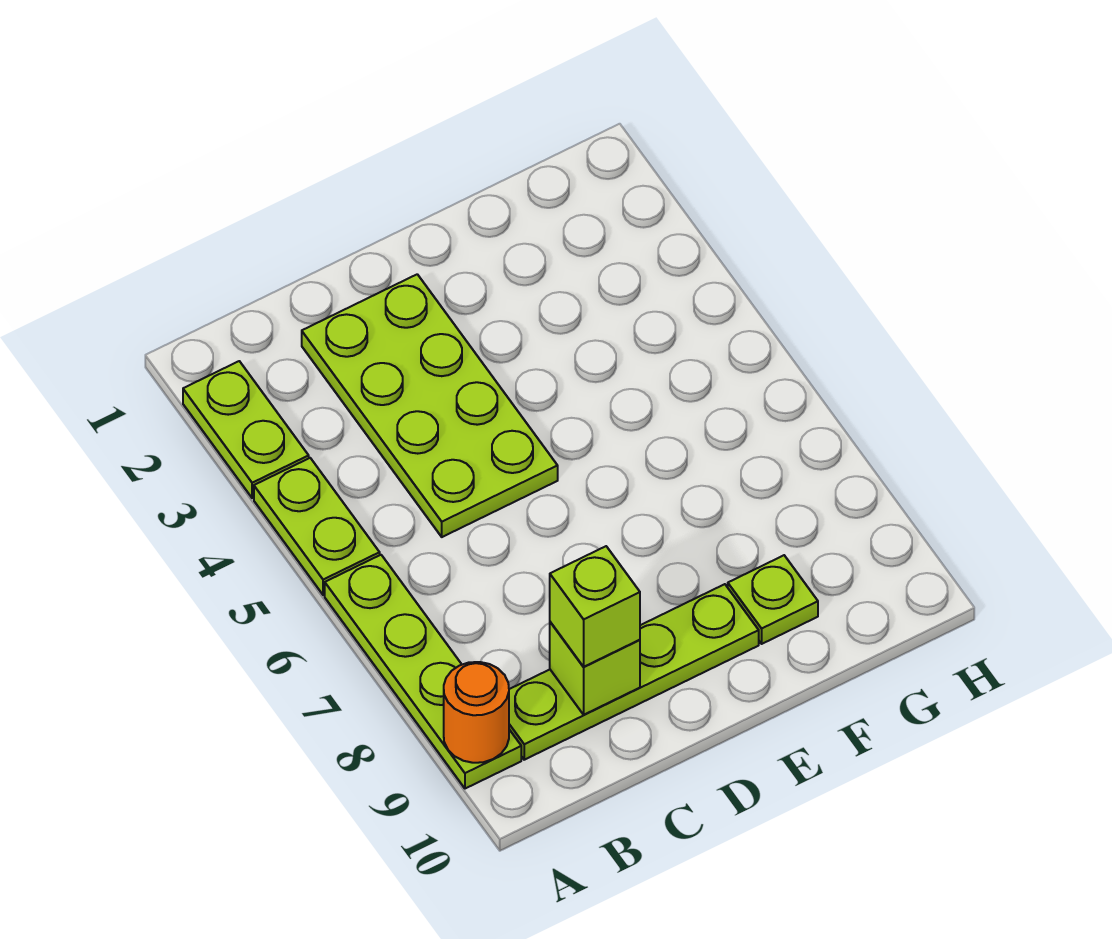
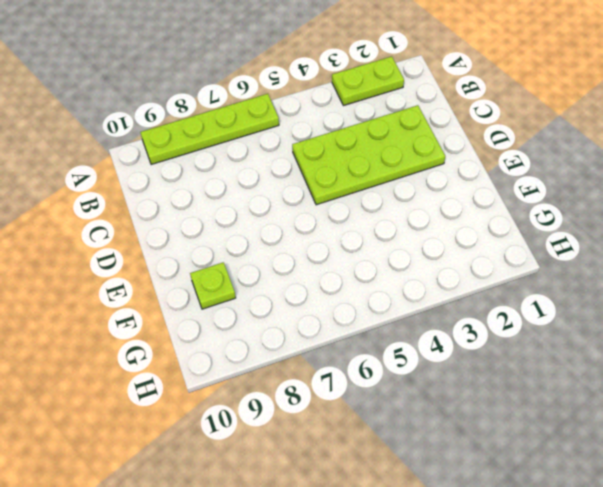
none -> lime plate A4:A5 level 1
none -> lime plate B9:E9 level 1

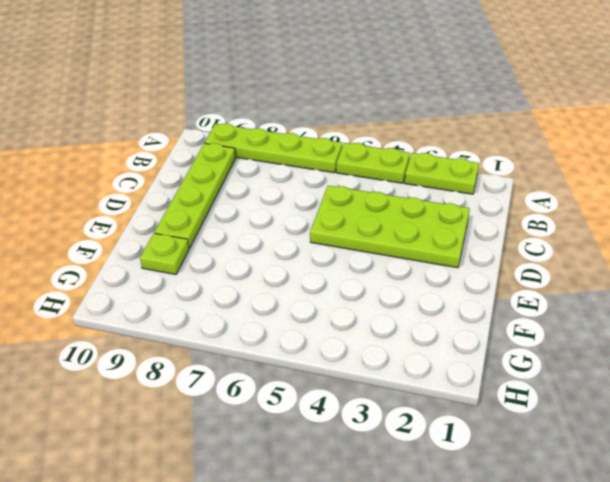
none -> orange round brick A9 level 2
none -> lime brick C9 level 2

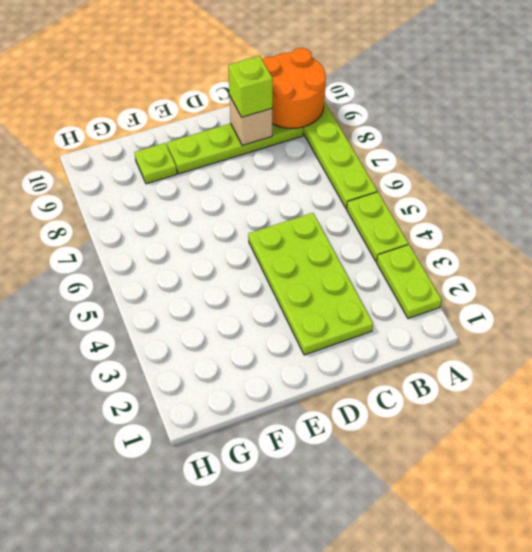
orange round brick A9:B10 level 2 -> orange round brick A9 level 2
tan brick C9 level 2 -> lime brick C9 level 2

